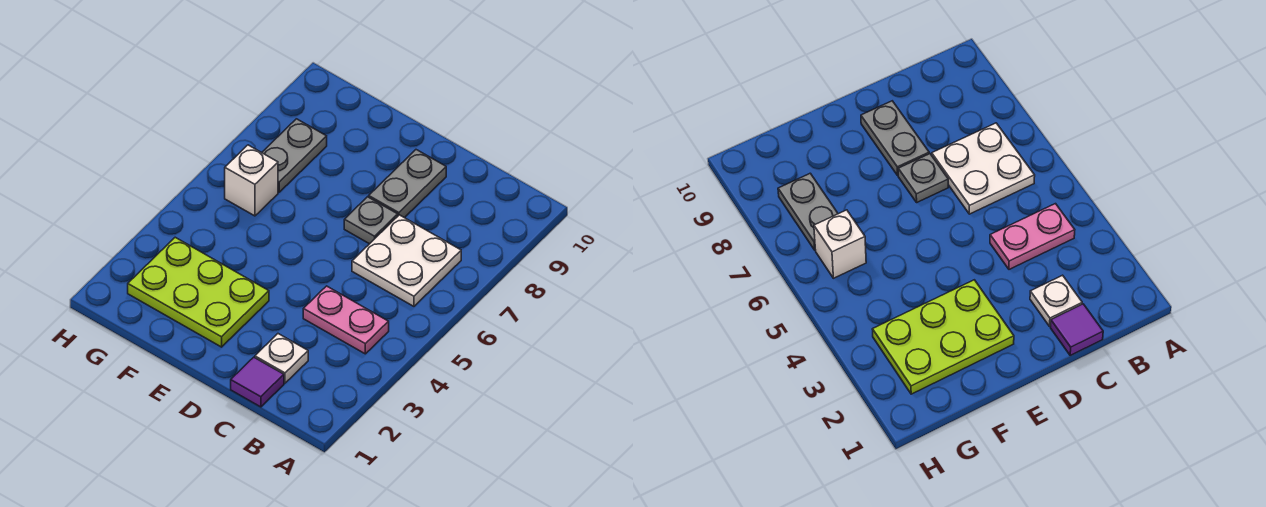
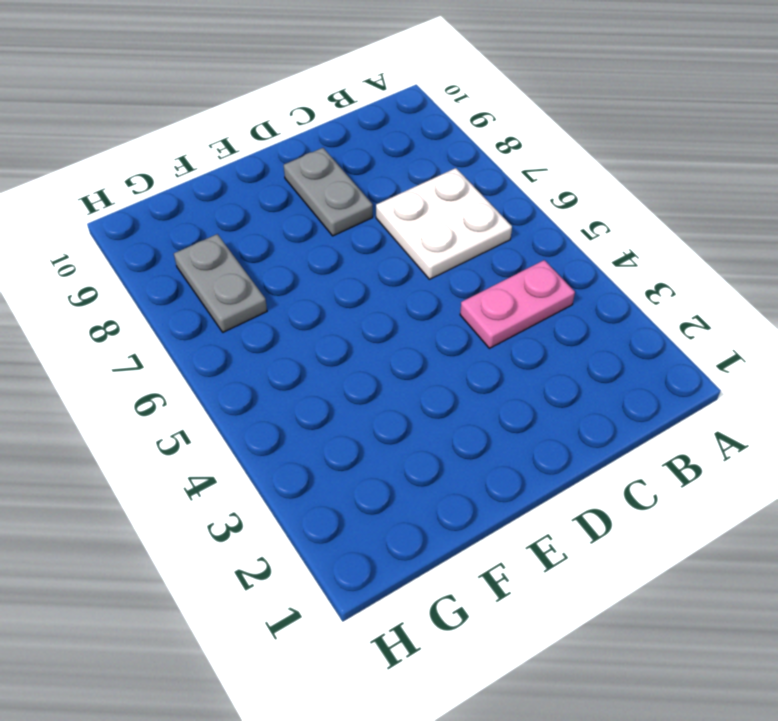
none -> purple tile C1 level 1
none -> white plate C2 level 1

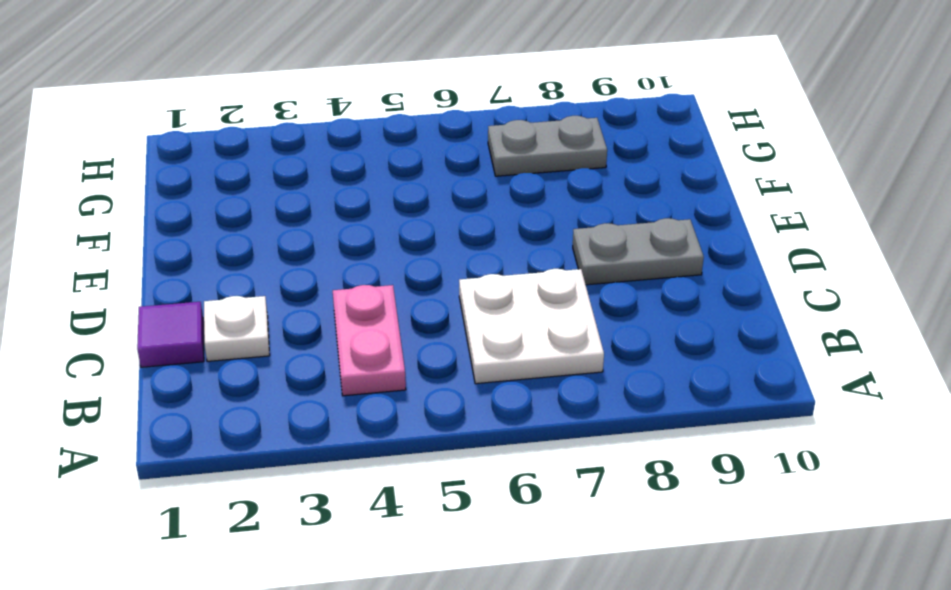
none -> grey plate D7 level 1
none -> lime plate E2:G3 level 1

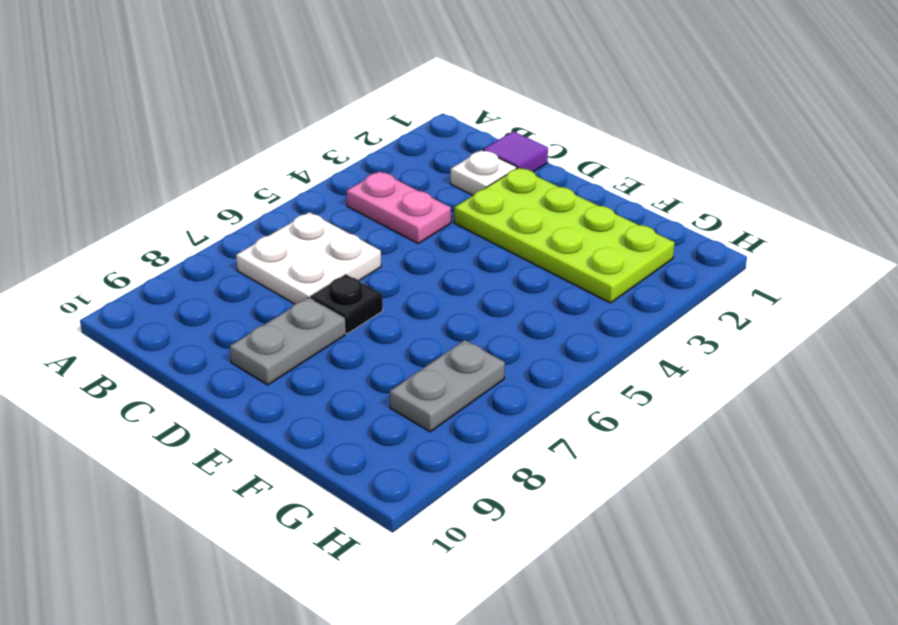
lime plate D2:G3 level 1 -> lime plate E2:G3 level 1
black plate D7 level 1 -> grey plate D7 level 1
none -> white brick G6 level 1

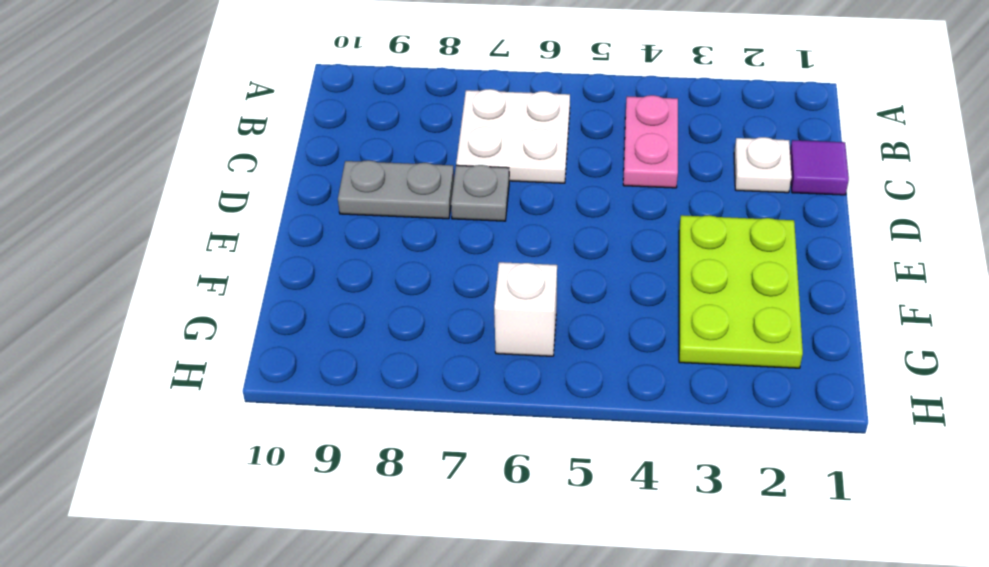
none -> grey plate G7:G8 level 1

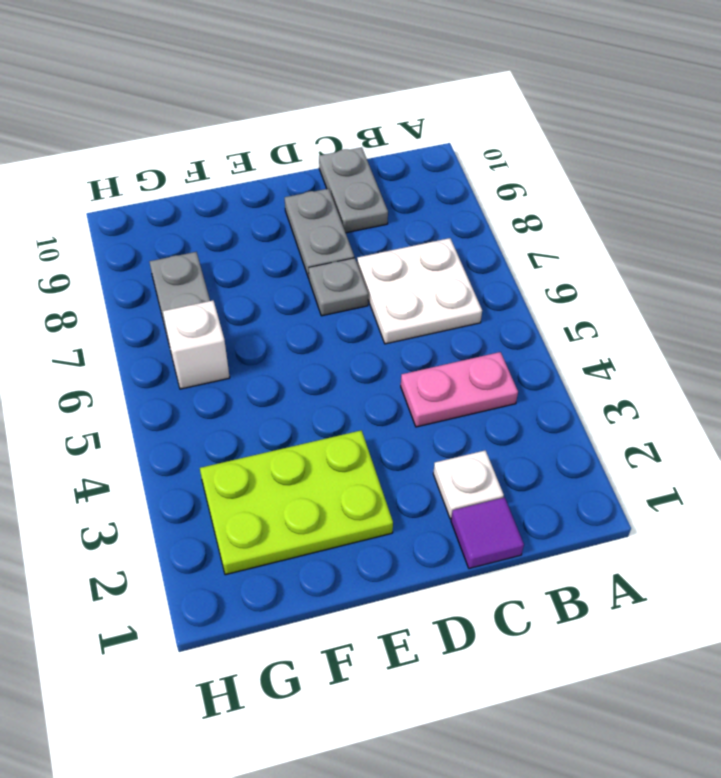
grey plate C9:C10 level 1 -> none

